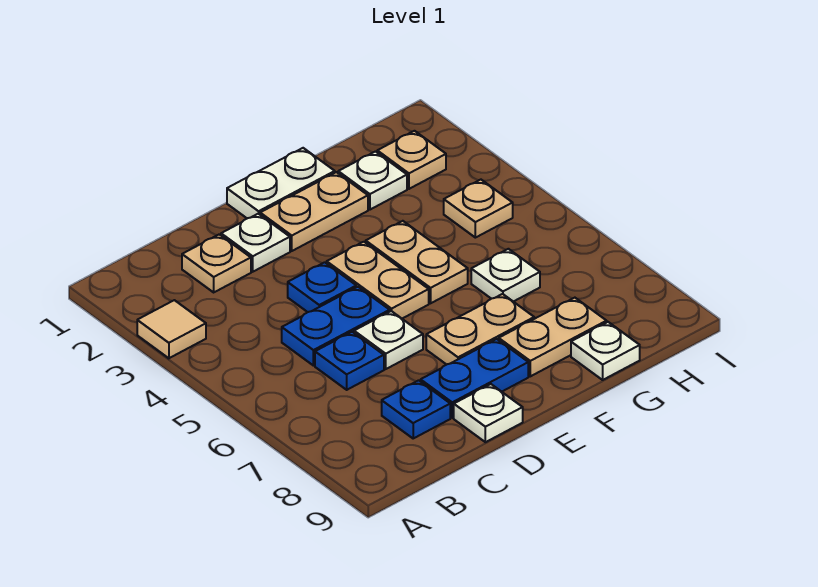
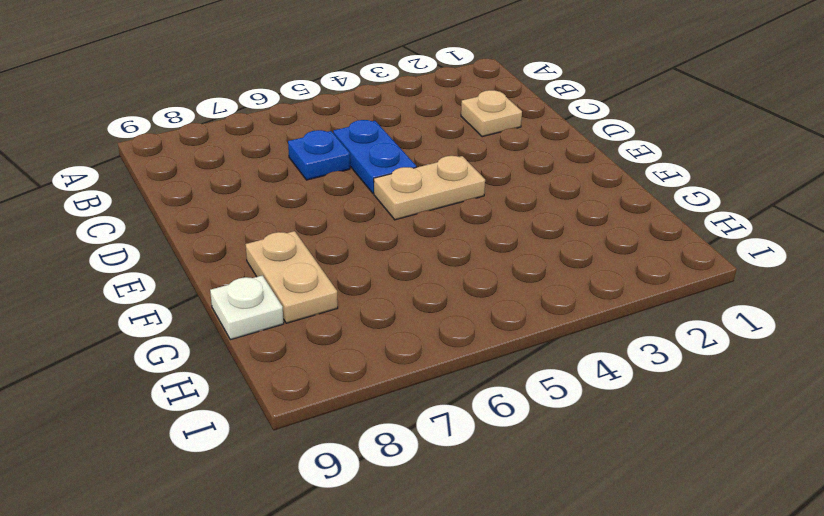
none -> tan tile A3 level 1
none -> blue plate C8 level 1
none -> white plate D2 level 1

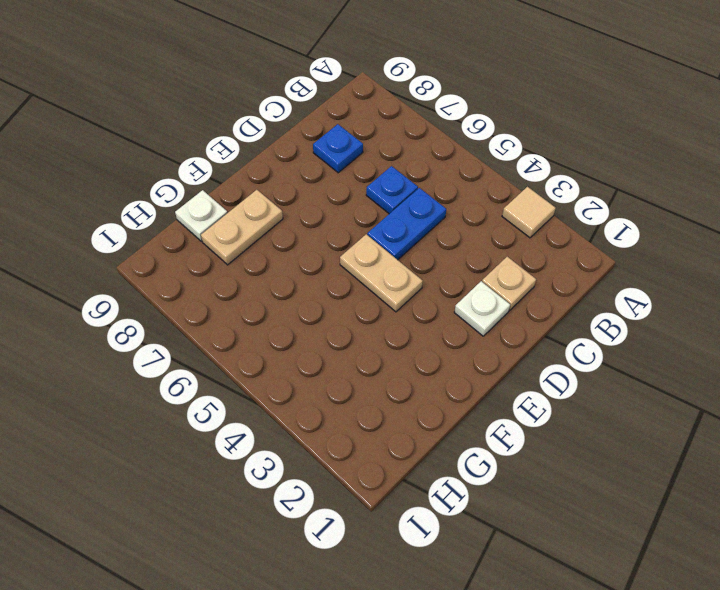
none -> blue plate D4 level 1
none -> white plate D6 level 1
none -> blue plate D8:E8 level 1

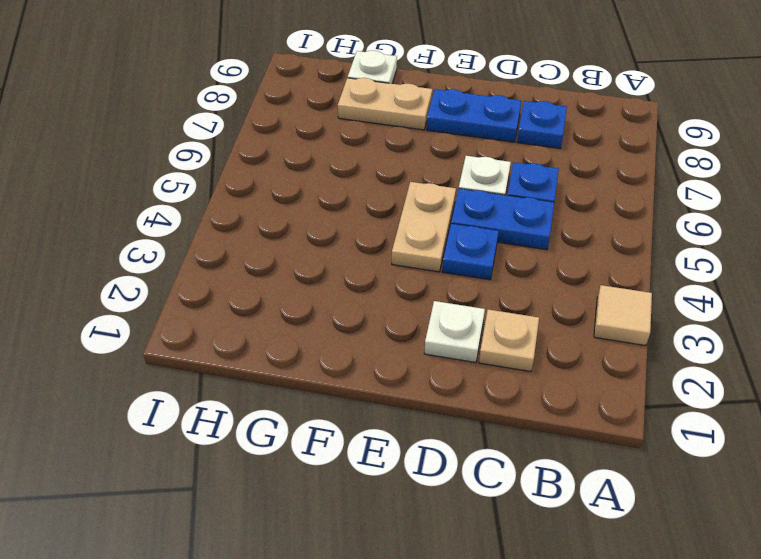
none -> white plate D9 level 1
none -> white plate E1:F1 level 1
none -> tan plate E2:F2 level 1

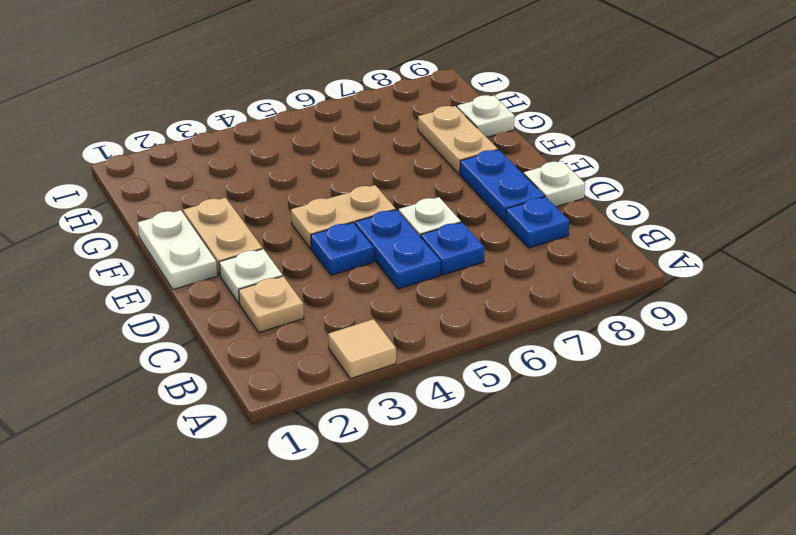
none -> tan plate E7:F7 level 1
none -> tan plate F4:F5 level 1
none -> white plate G2 level 1

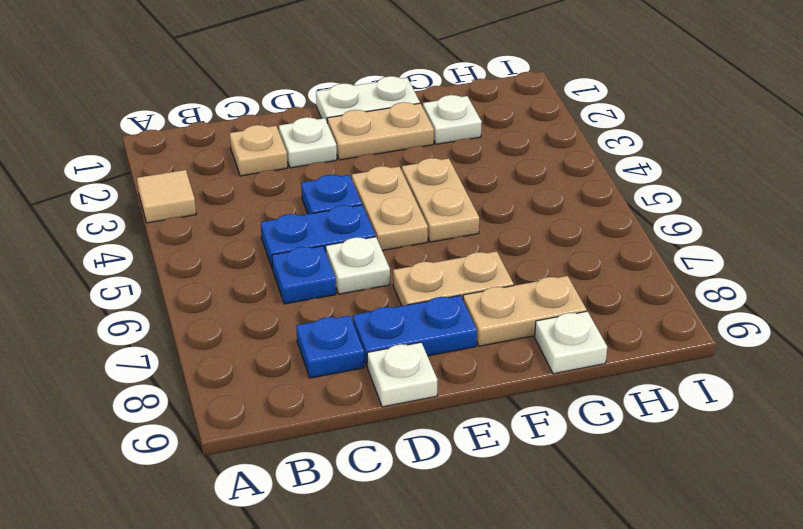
none -> white plate G6 level 1
none -> tan plate H2 level 1
none -> tan plate H4 level 1

